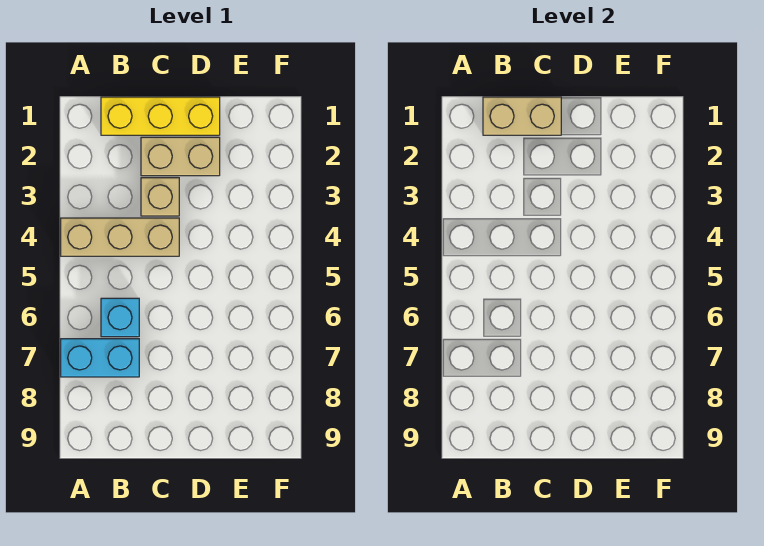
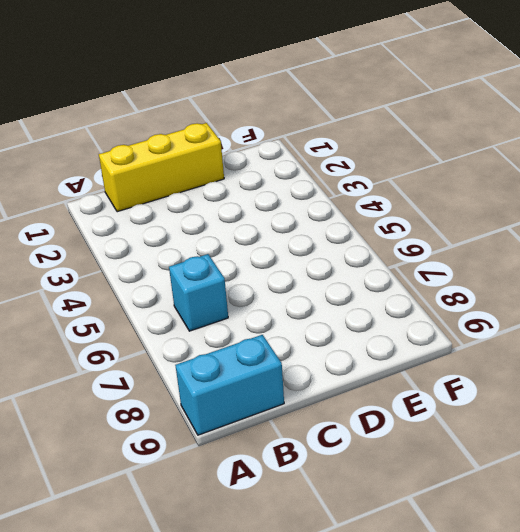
cyan brick A9:B9 level 1 -> cyan brick A7:B7 level 1
none -> tan brick A4:C4 level 1
none -> tan brick C2:D2 level 1

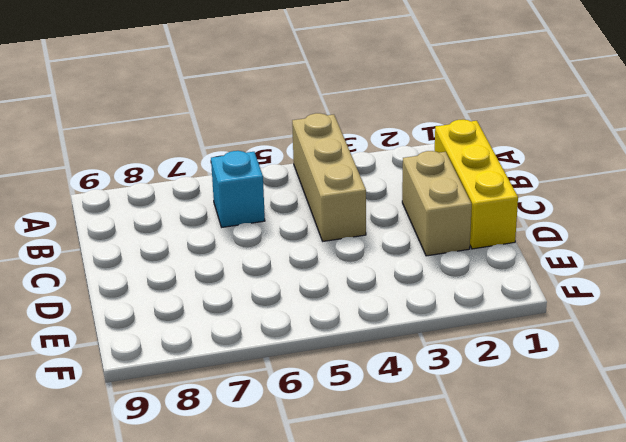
none -> cyan brick A7:B7 level 1
none -> tan brick C3 level 1

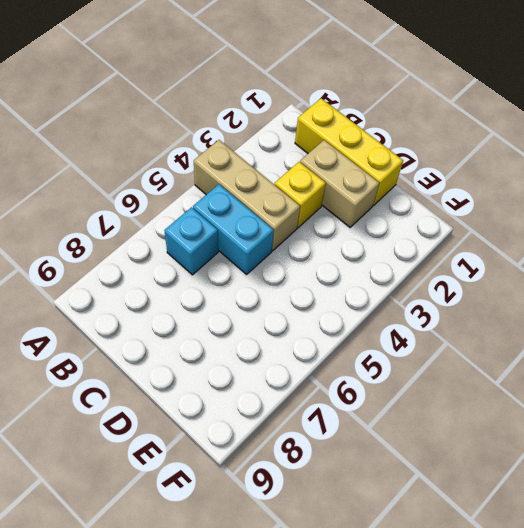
cyan brick B5:C5 level 1 -> cyan brick A7:B7 level 1
yellow brick C3 level 1 -> tan brick C3 level 1
none -> tan brick B1:C1 level 2

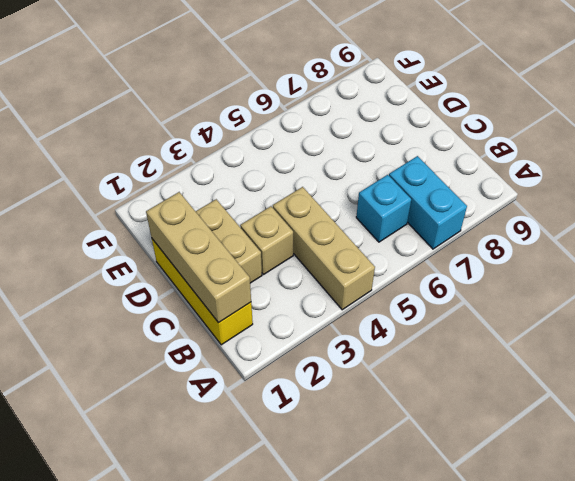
tan brick B1:D1 level 2 -> tan brick B1:C1 level 2

